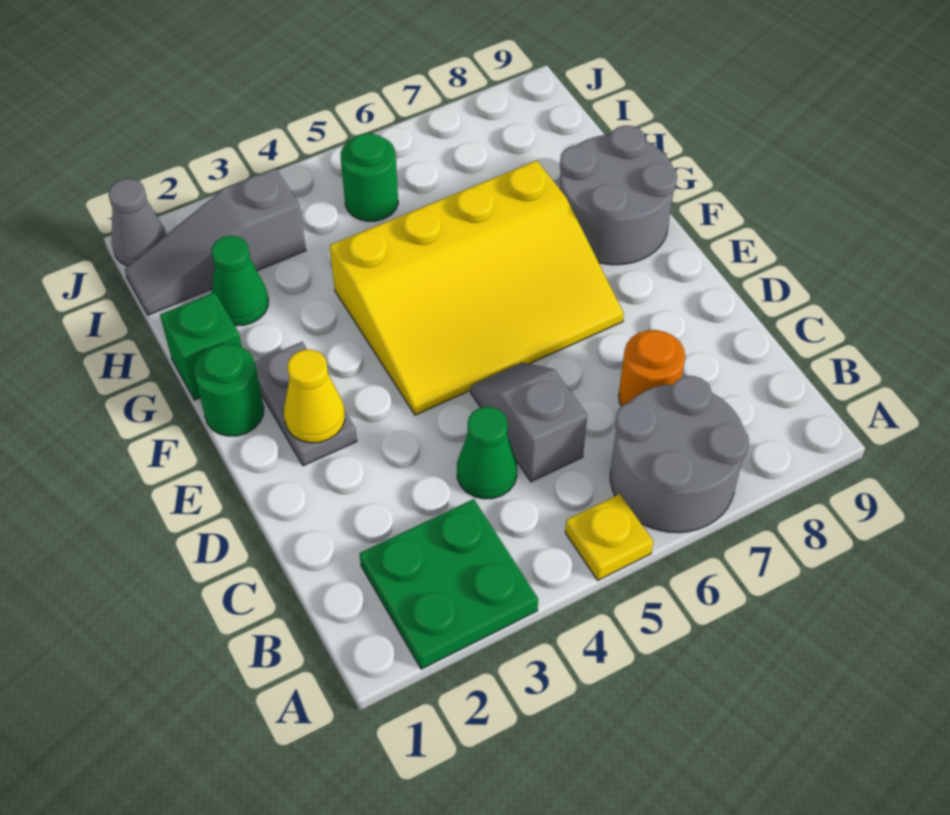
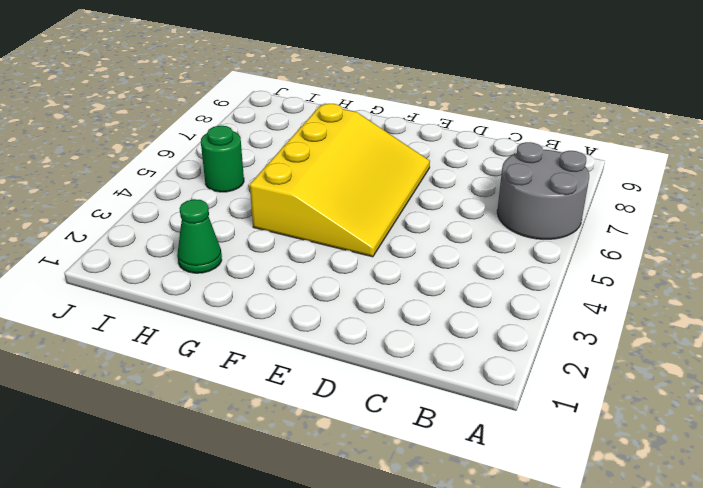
none -> green plate A2:B3 level 1
none -> yellow plate A5 level 1
none -> green cone C4 level 1

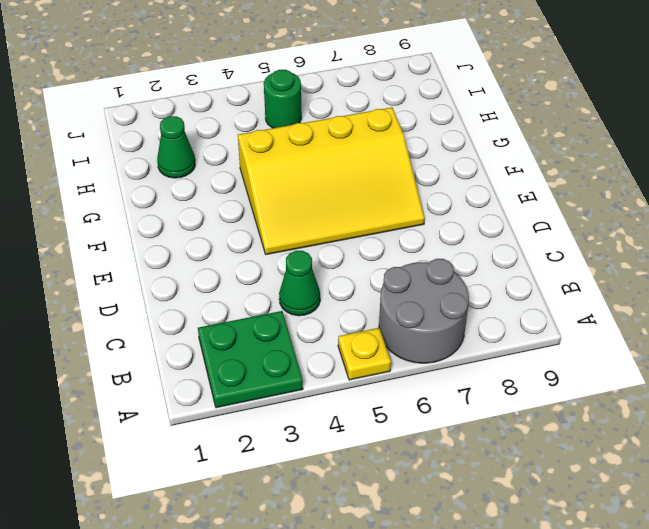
none -> grey slope C5:D5 level 1 top C
none -> orange round brick C7 level 1
none -> grey plate E2:F2 level 1

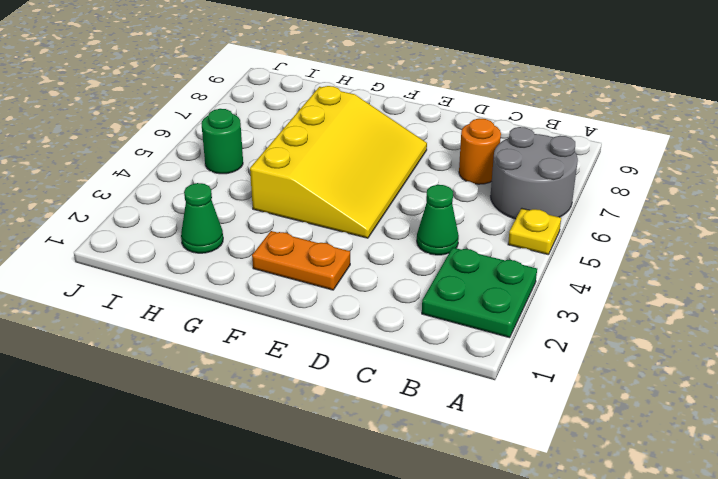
orange plate E2:F2 level 1 -> grey plate E2:F2 level 1
none -> grey slope C5:D5 level 1 top C
none -> green round brick F1 level 1
none -> grey round brick F8:G9 level 1

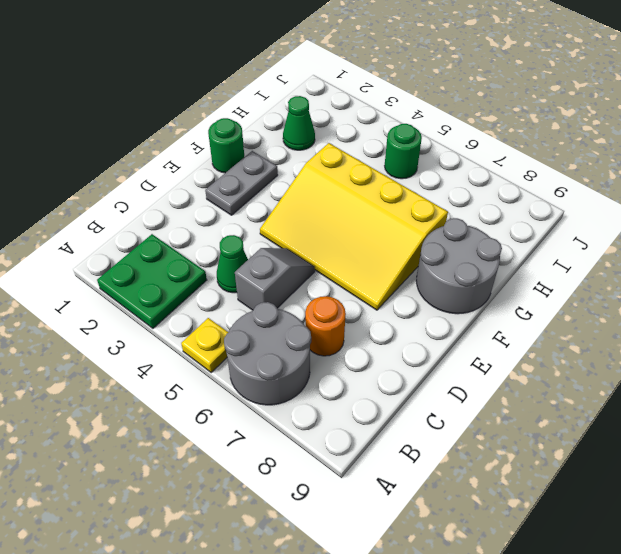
none -> green brick G1 level 1
none -> grey slope I1:I3 level 1 top 3
none -> grey cone J1 level 1

